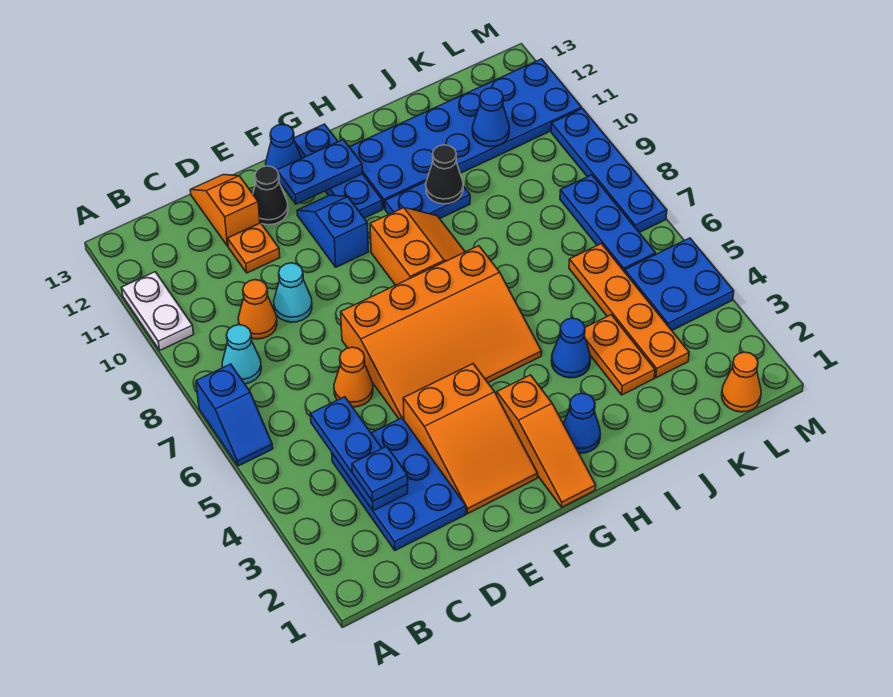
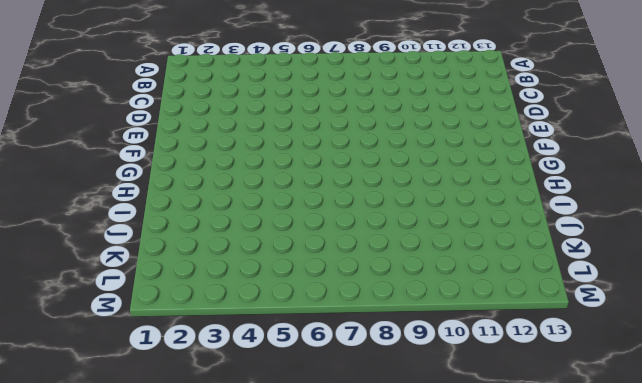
none -> blue slope A6:A7 level 1 top 7
none -> white plate A10:A11 level 1
none -> cyan cone B8 level 1
none -> blue plate C2:D4 level 1

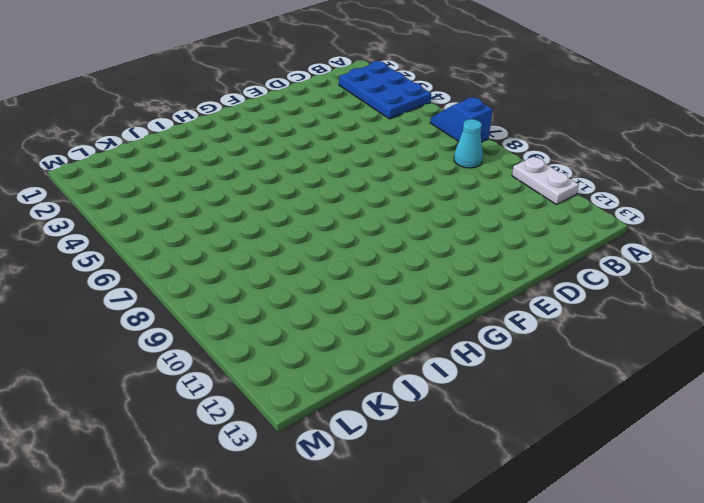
blue plate A2:B4 level 1 -> blue plate C2:D4 level 1
none -> orange cone C9 level 1
none -> orange cone D6 level 1
none -> cyan cone D9 level 1
none -> orange plate D11 level 1

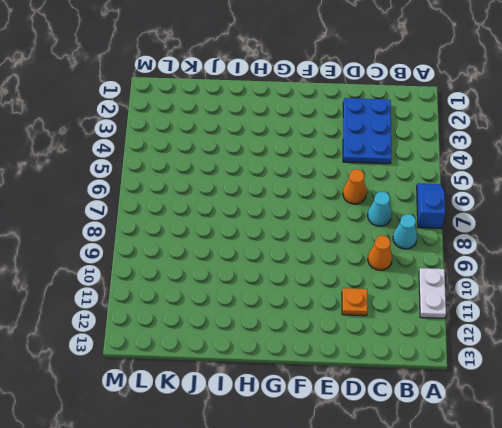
cyan cone C7 level 1 -> cyan cone D9 level 1
none -> orange slope D12:D13 level 1 top 12
none -> orange slope E2:F4 level 1 top 4
none -> orange slope E5:H7 level 1 top 7
none -> black cone E12 level 1

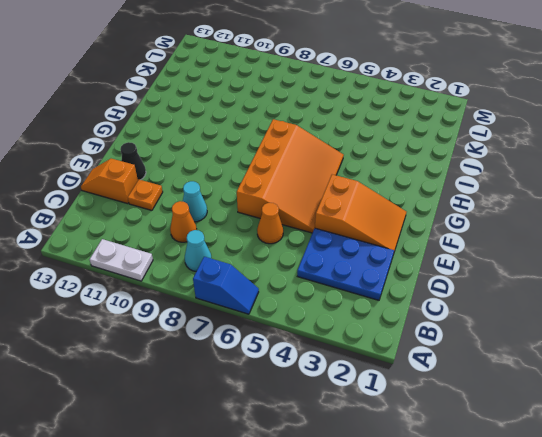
none -> blue slope F10:F11 level 1 top 10
none -> blue cone F13 level 1
none -> orange slope G1:G3 level 1 top 3
none -> orange slope G8:H9 level 1 top G

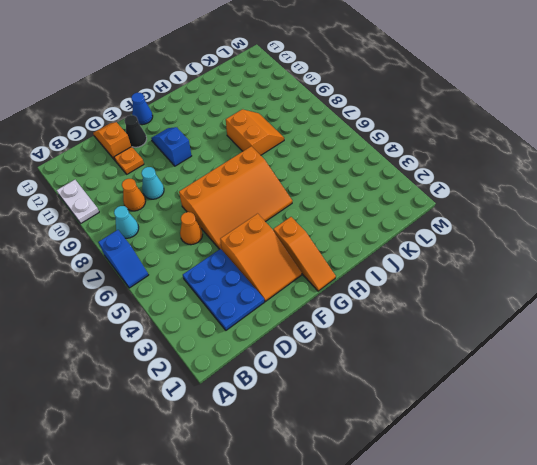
orange slope I8:J9 level 1 top I -> orange slope G8:H9 level 1 top G
none -> blue plate G11:G13 level 1
none -> blue cone H2 level 1
none -> blue plate H10:I10 level 1
none -> blue plate H11:M12 level 1

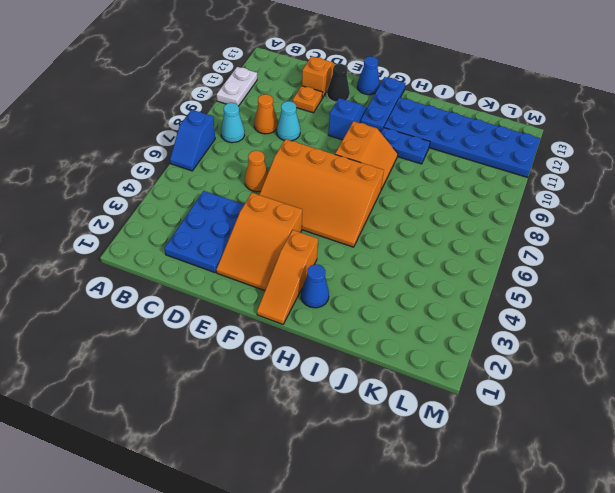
none -> blue cone I4 level 1
none -> orange plate J3:J4 level 1
none -> orange plate K3:K6 level 1
none -> orange cone L1 level 1

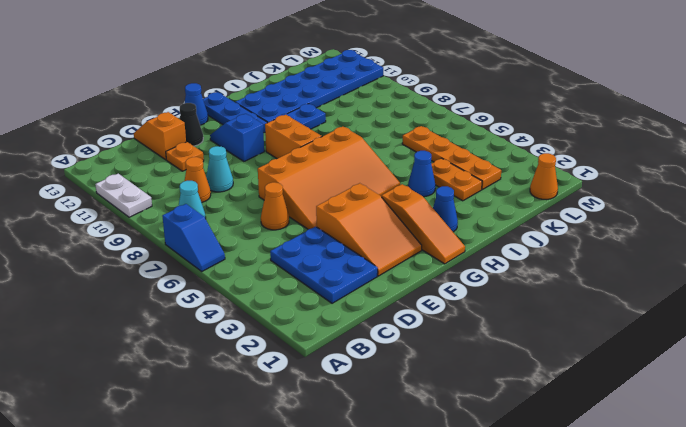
none -> blue plate L4:M5 level 1
none -> blue plate L6:L8 level 1
none -> blue plate M7:M10 level 1
none -> blue plate C3:C5 level 2

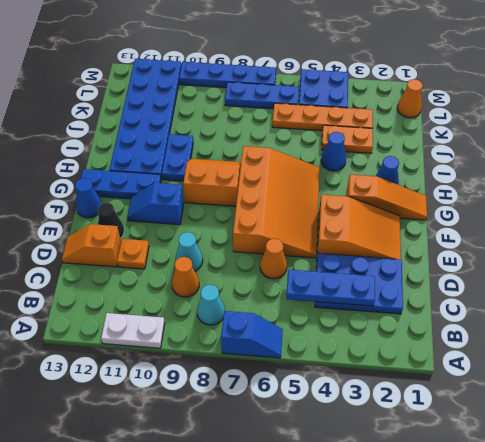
none -> blue plate F12:G12 level 2
none -> black cone I10 level 2
none -> blue cone K11 level 2
none -> blue plate C3 level 3

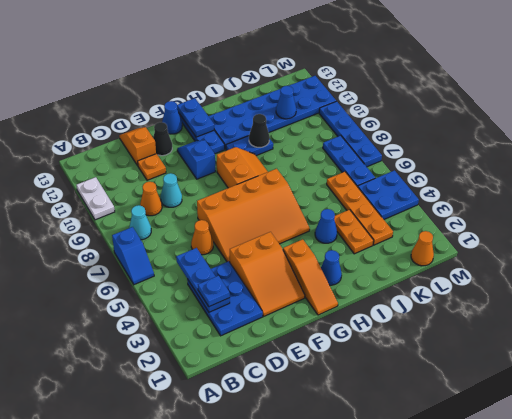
blue plate G12:G13 level 2 -> blue plate F12:G12 level 2

